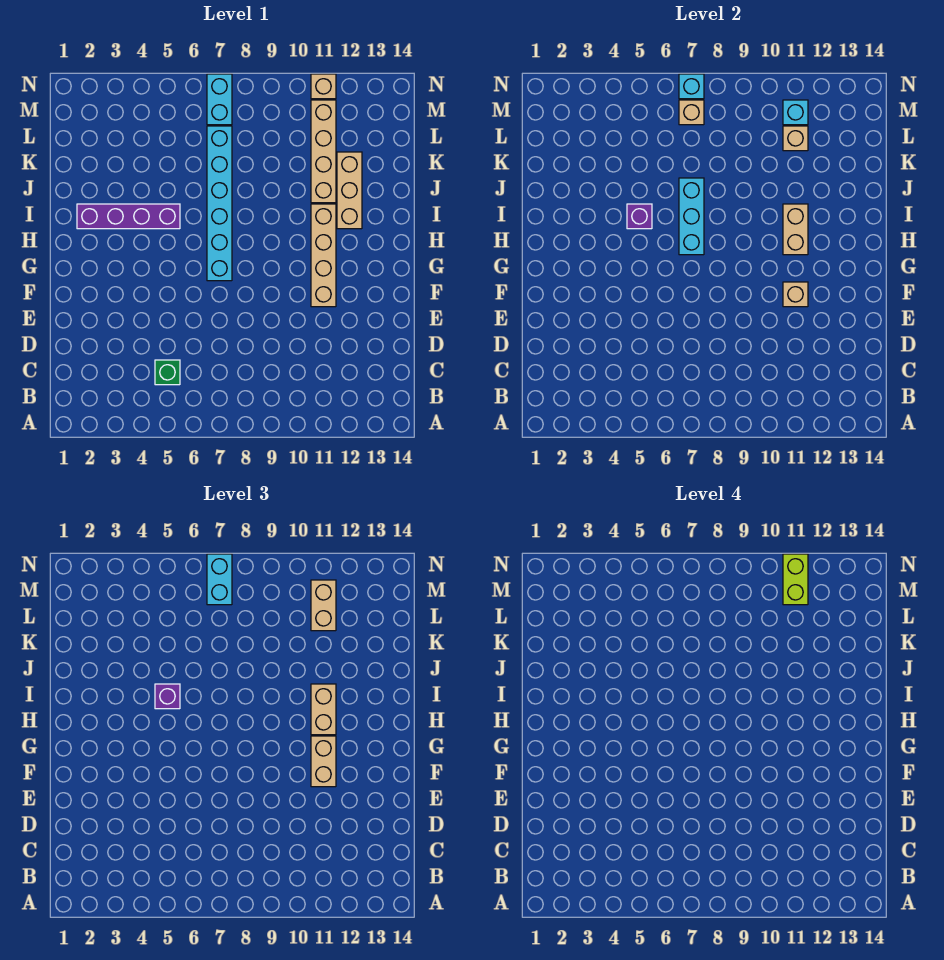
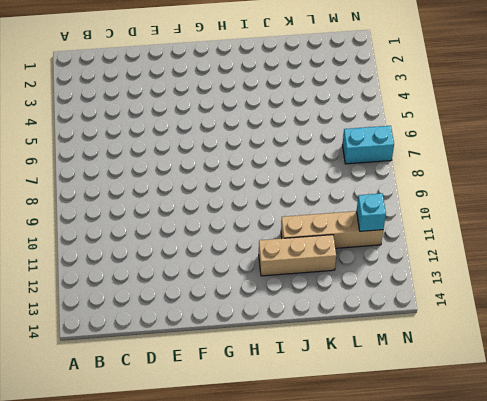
none -> green brick C5 level 1
none -> tan brick F11:I11 level 1
none -> cyan brick G7:L7 level 1

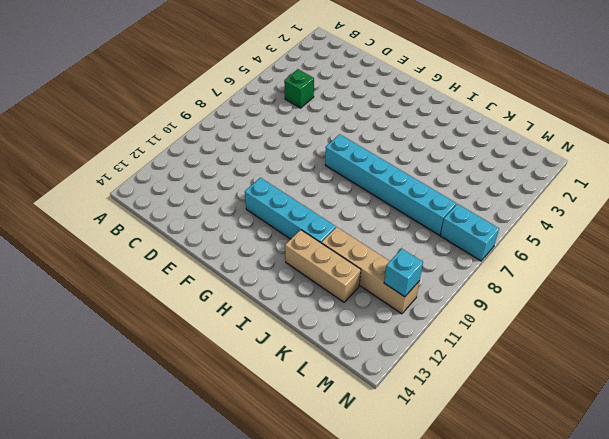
cyan brick F11:I11 level 1 -> tan brick F11:I11 level 1
none -> purple brick I2:I5 level 1
none -> tan brick N11 level 1
none -> tan brick F11 level 2

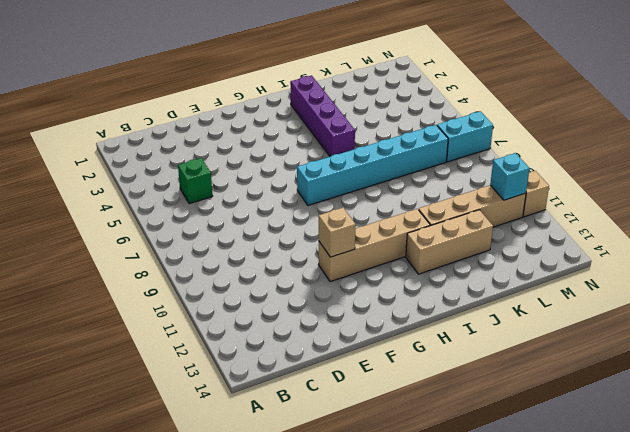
none -> cyan brick H7:J7 level 2
none -> tan brick H11:I11 level 2
none -> purple brick I5 level 2

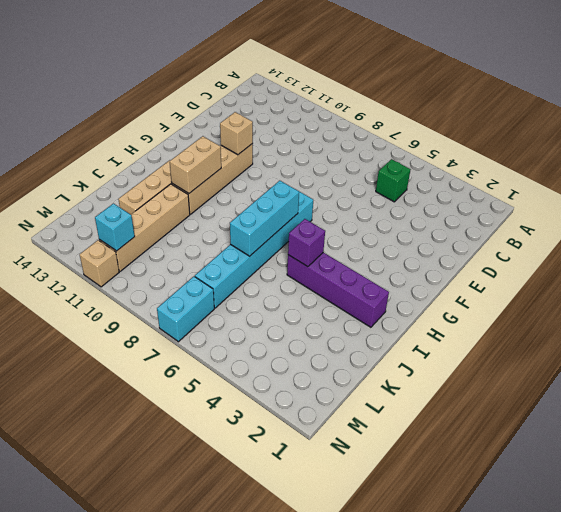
none -> tan brick L11 level 2
none -> tan brick M7 level 2
none -> cyan brick N7 level 2

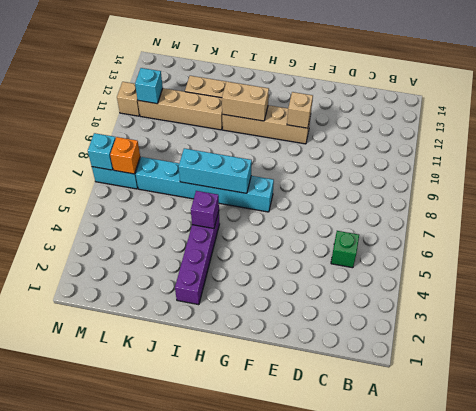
orange brick M7 level 2 -> tan brick M7 level 2
none -> tan brick L11 level 2
none -> tan brick F11:G11 level 3
none -> tan brick H11:I11 level 3

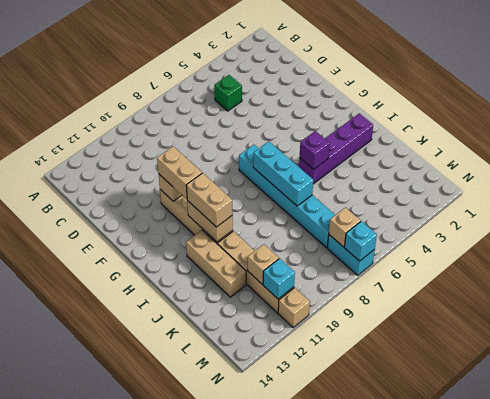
none -> purple brick I5 level 3
none -> tan brick L11:M11 level 3
none -> cyan brick M7:N7 level 3

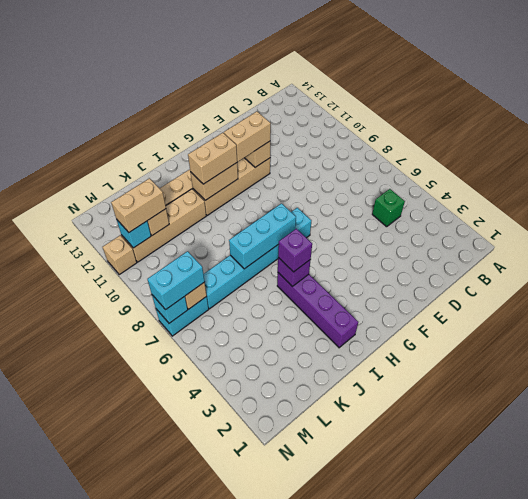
none -> lime brick M11:N11 level 4

